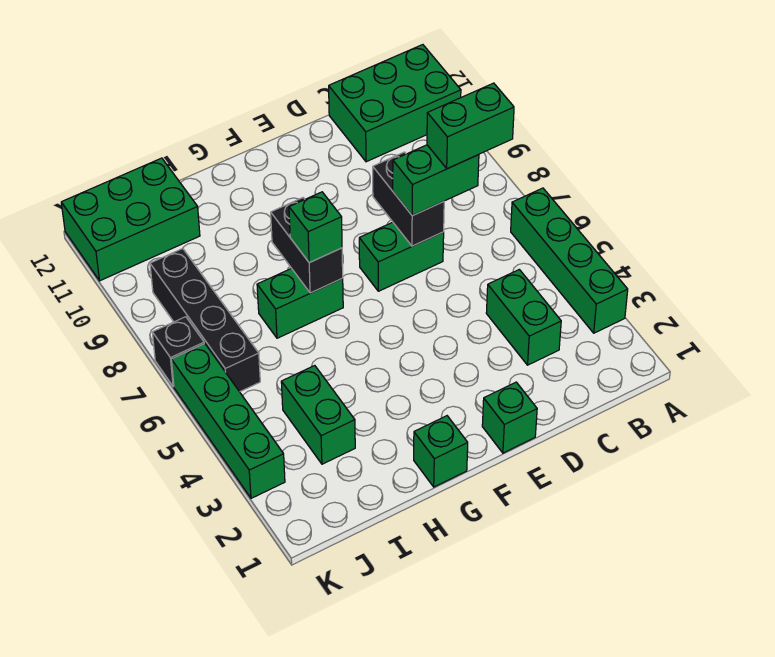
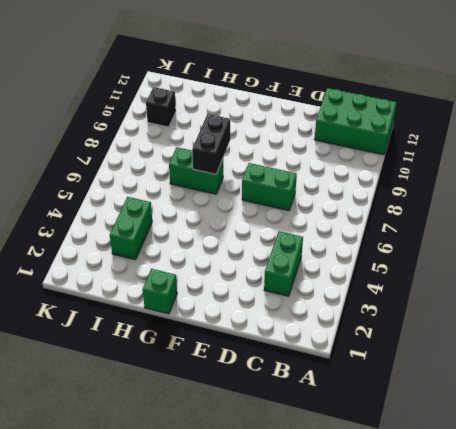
black brick J10 level 1 -> black brick K7 level 1
none -> green brick A3:A6 level 1
none -> green brick E1 level 1
none -> green brick I11:K12 level 1

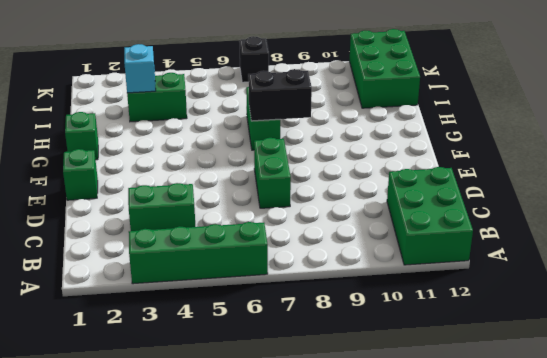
cyan brick I3 level 2 -> none
none -> black brick J6:J9 level 1
none -> green brick K3:K6 level 1
none -> black brick D7:D8 level 2

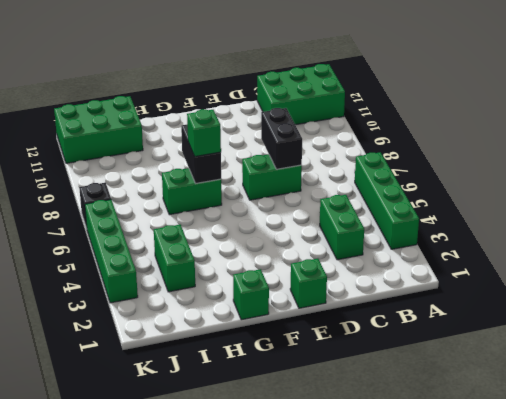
none -> black brick J6:J9 level 1
none -> green brick C7:D7 level 3
none -> green brick B7:C7 level 4

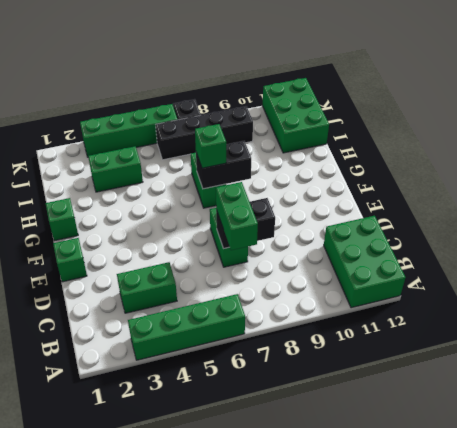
none -> green brick B7:C7 level 4

